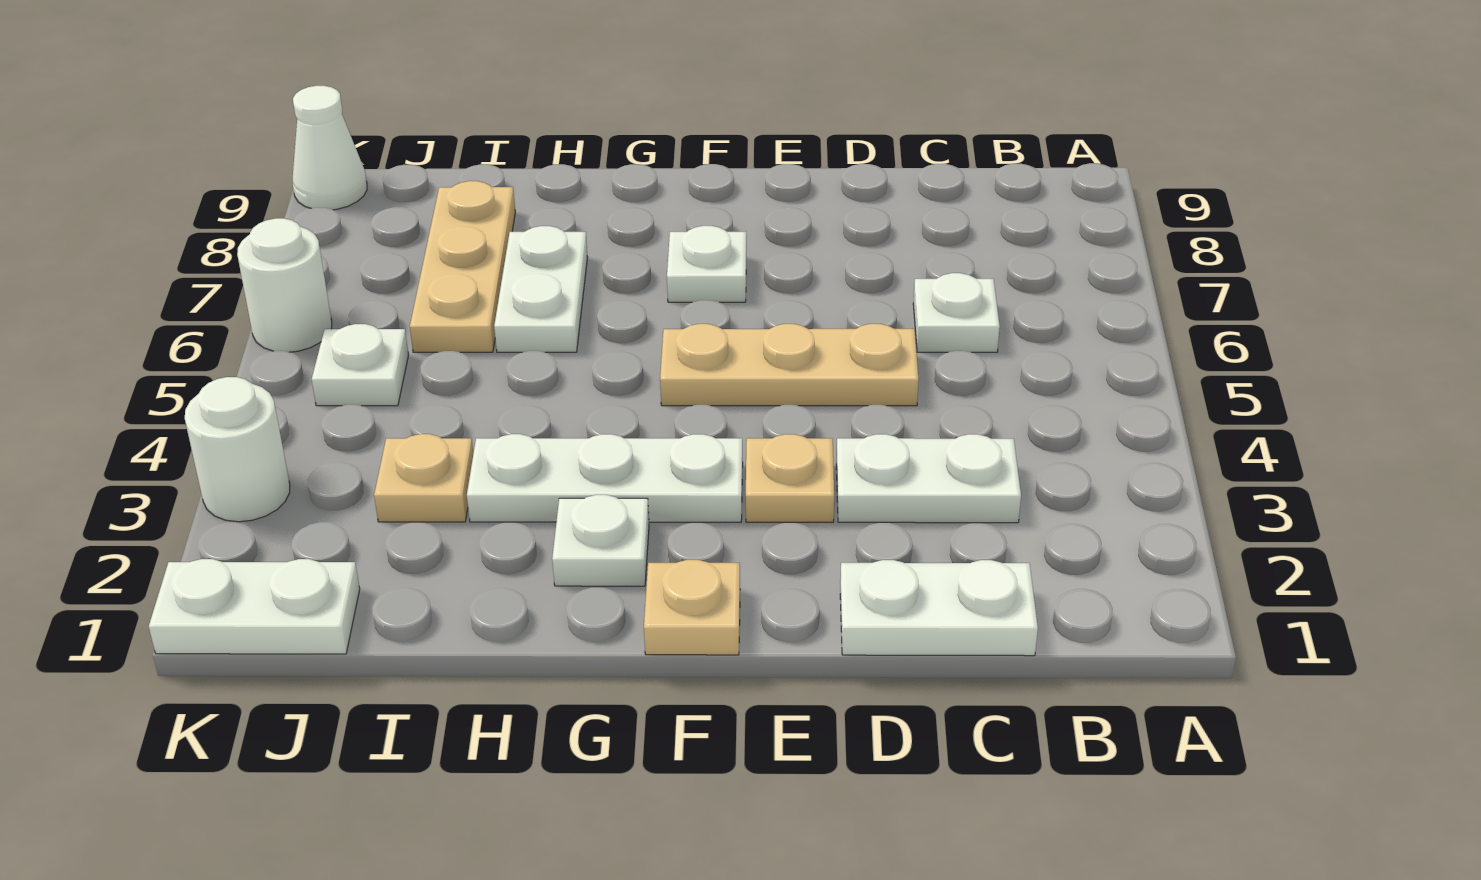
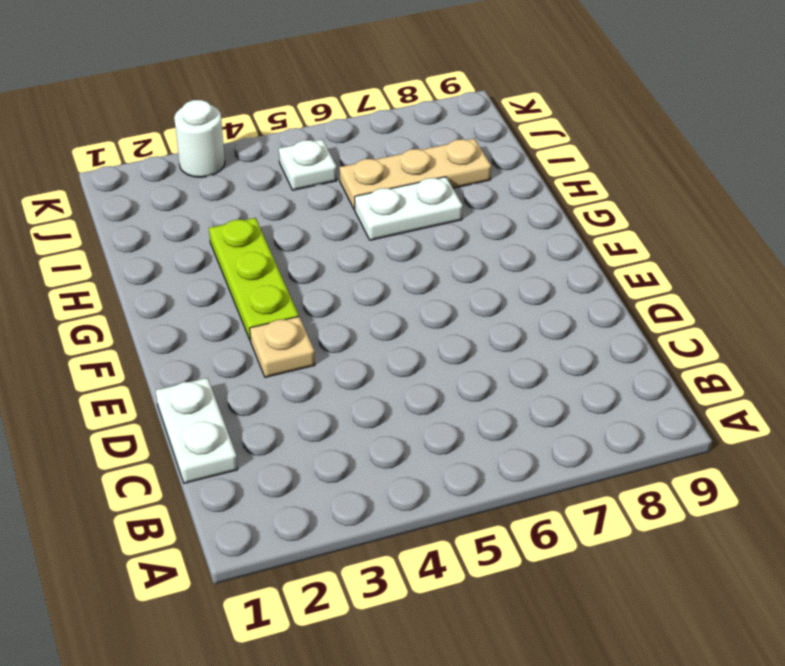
lime plate F3:H3 level 1 -> white plate F3:H3 level 1
none -> white plate C3:D3 level 1
none -> white plate C6 level 1
none -> tan plate D5:F5 level 1

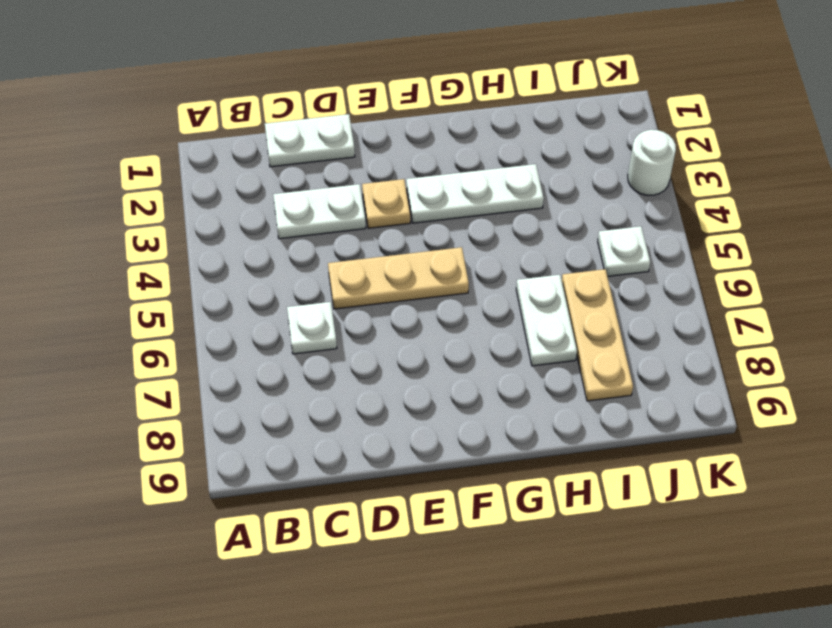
none -> tan plate F1 level 1
none -> white plate F7 level 1
none -> white plate G2 level 1

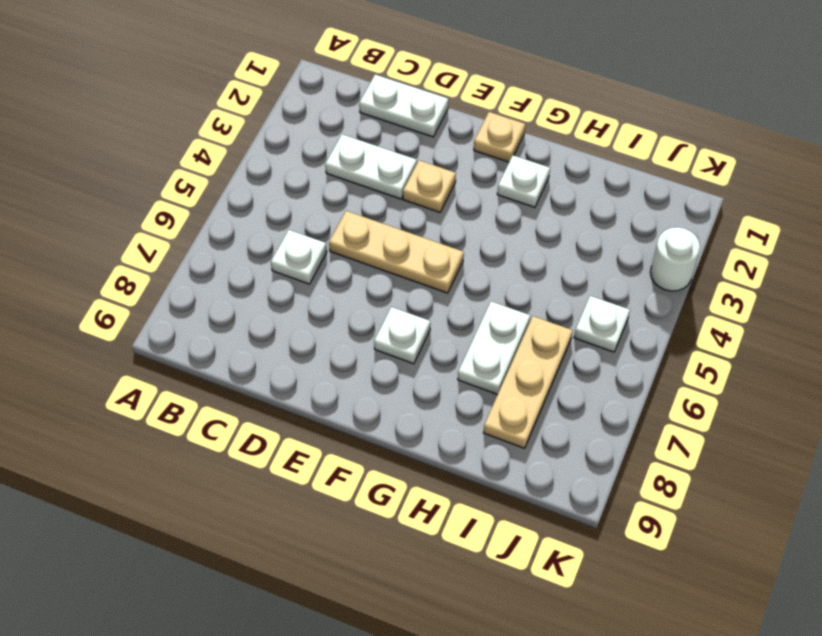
none -> white plate F3:H3 level 1
none -> tan plate I3 level 1
none -> white plate J1:K1 level 1

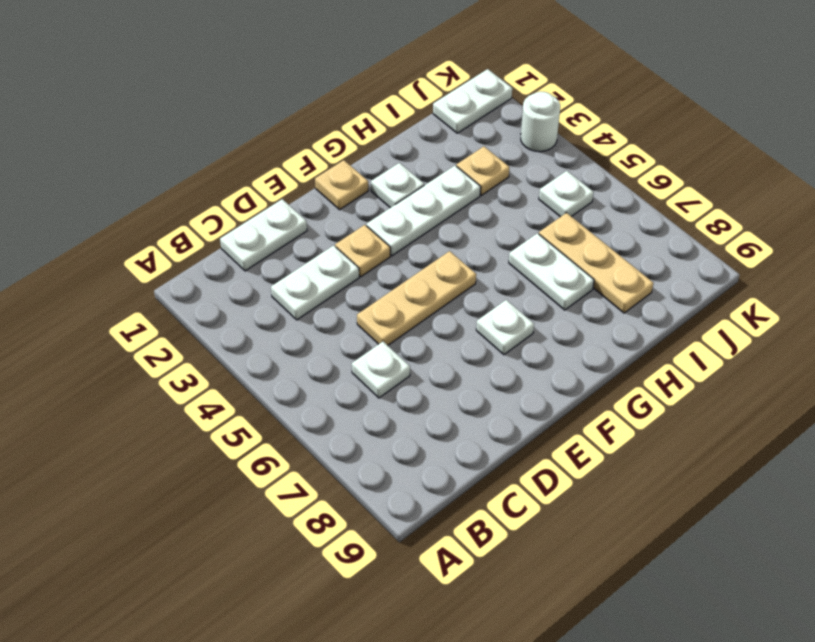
none -> white round brick K6 level 1
none -> white cone K9 level 1

